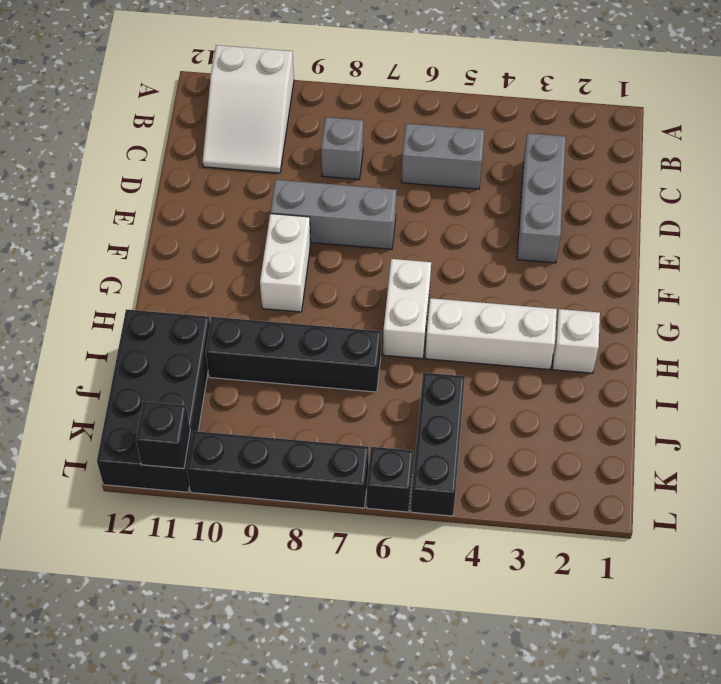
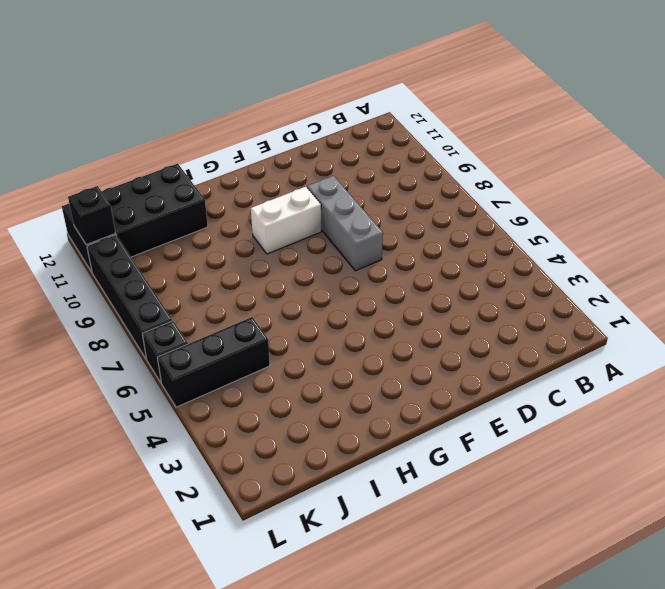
none -> white slope A10:C11 level 1 top A
none -> grey brick C3:E3 level 1
none -> grey brick C5:C6 level 1

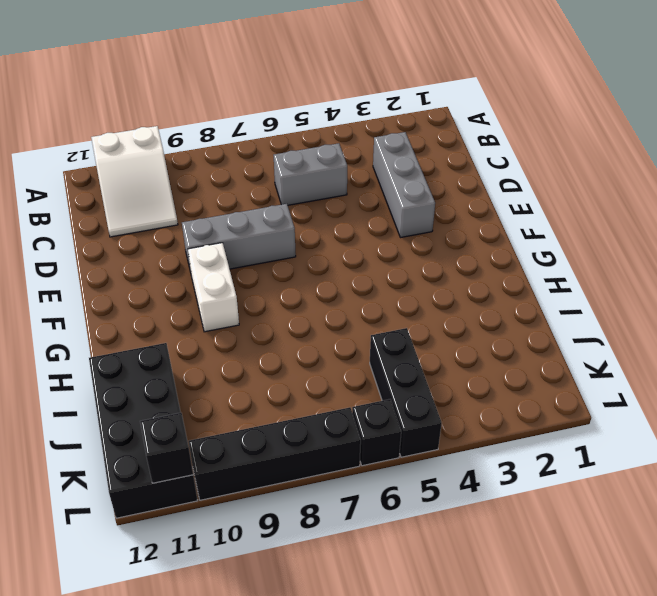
none -> grey brick C8 level 1
none -> white brick G6:H6 level 1
none -> white brick H2 level 1

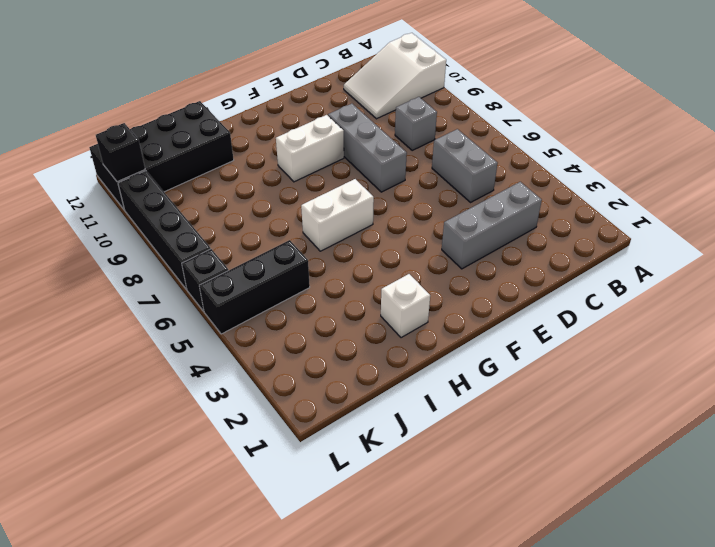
none -> white brick H3:H5 level 1
none -> black brick I7:I10 level 1

